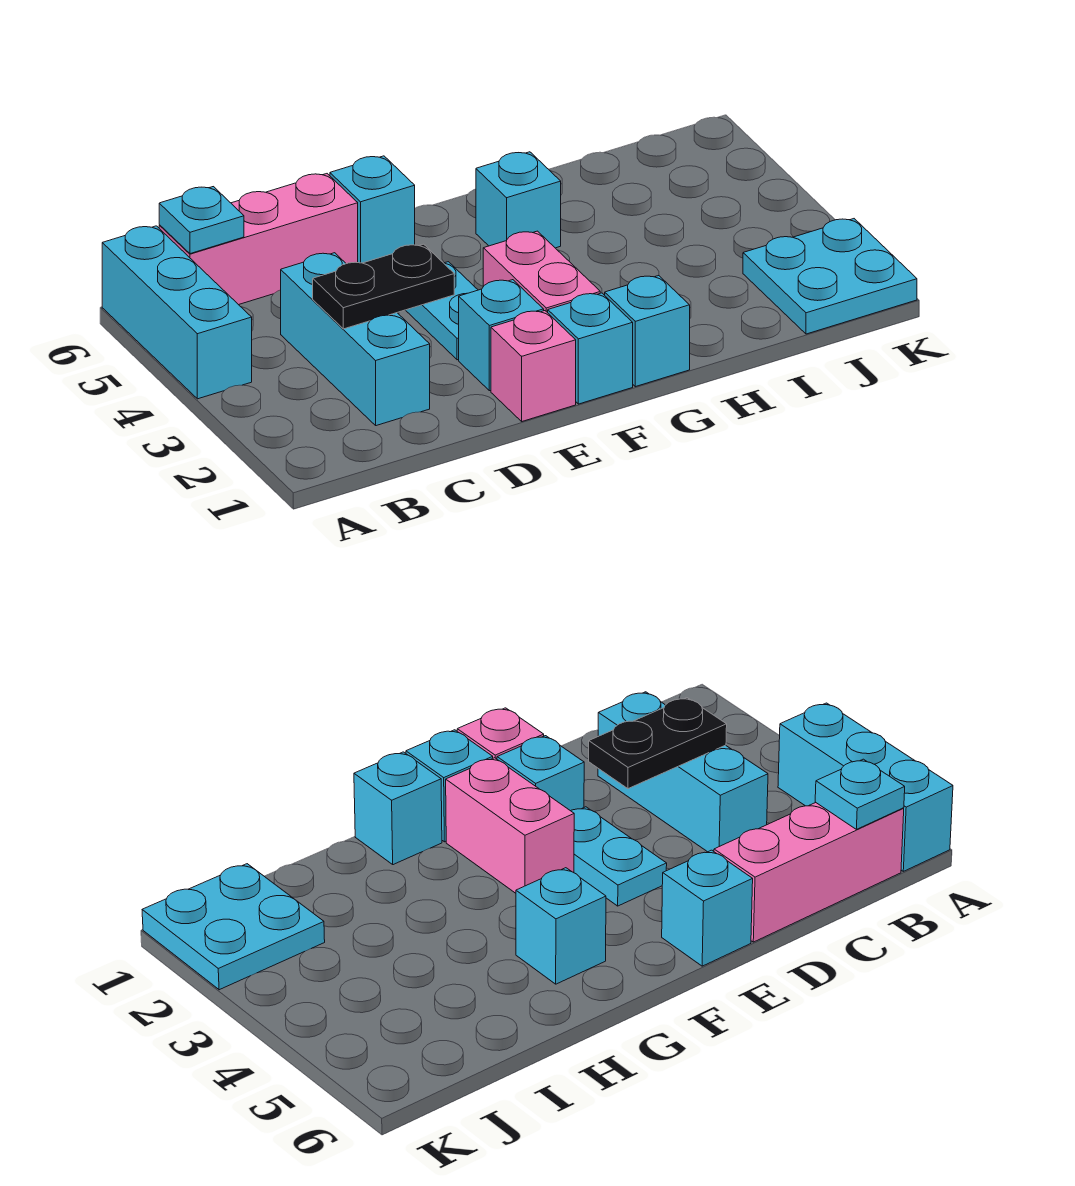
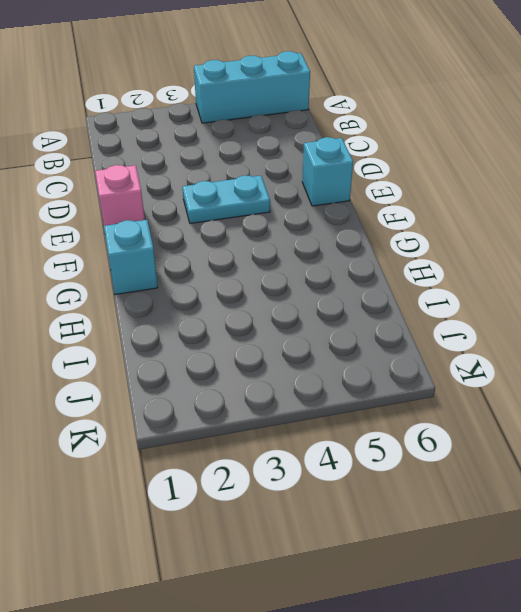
none -> pink brick B6:D6 level 1
none -> cyan brick C2:C4 level 1
none -> cyan brick E2 level 1

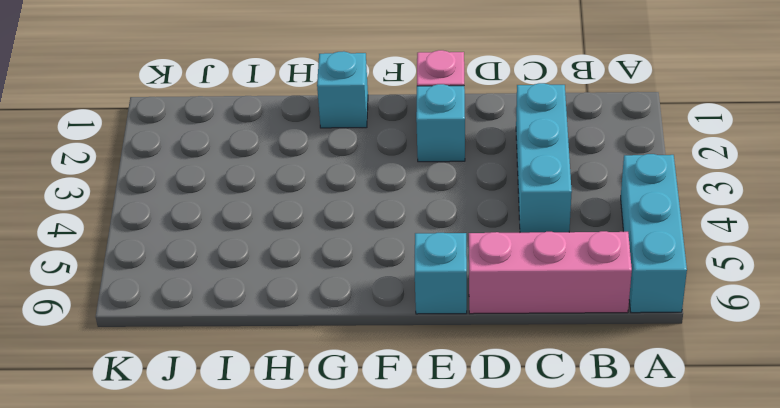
none -> cyan plate E3:E4 level 1
none -> cyan brick F1 level 1
none -> pink brick F2:F3 level 1

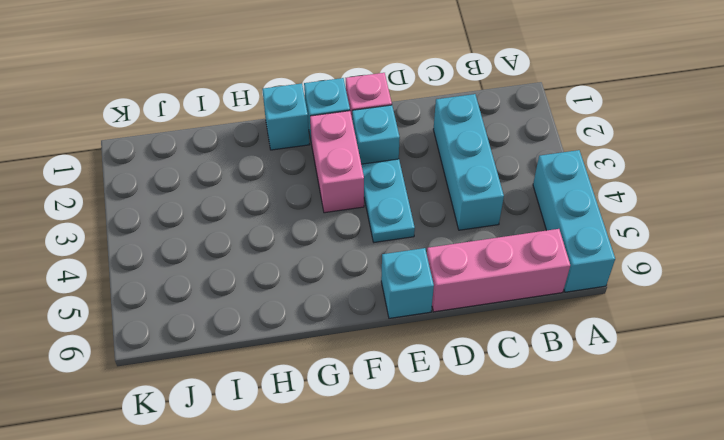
none -> cyan brick G5 level 1
none -> cyan plate J1:K2 level 1
none -> cyan plate B6 level 2

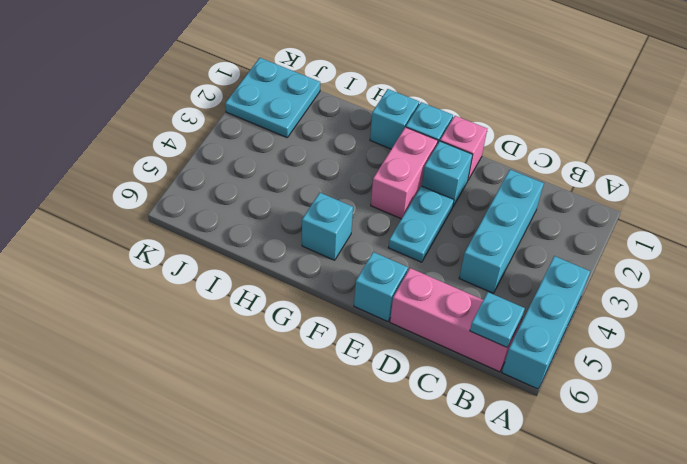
none -> black plate C3:D3 level 2

